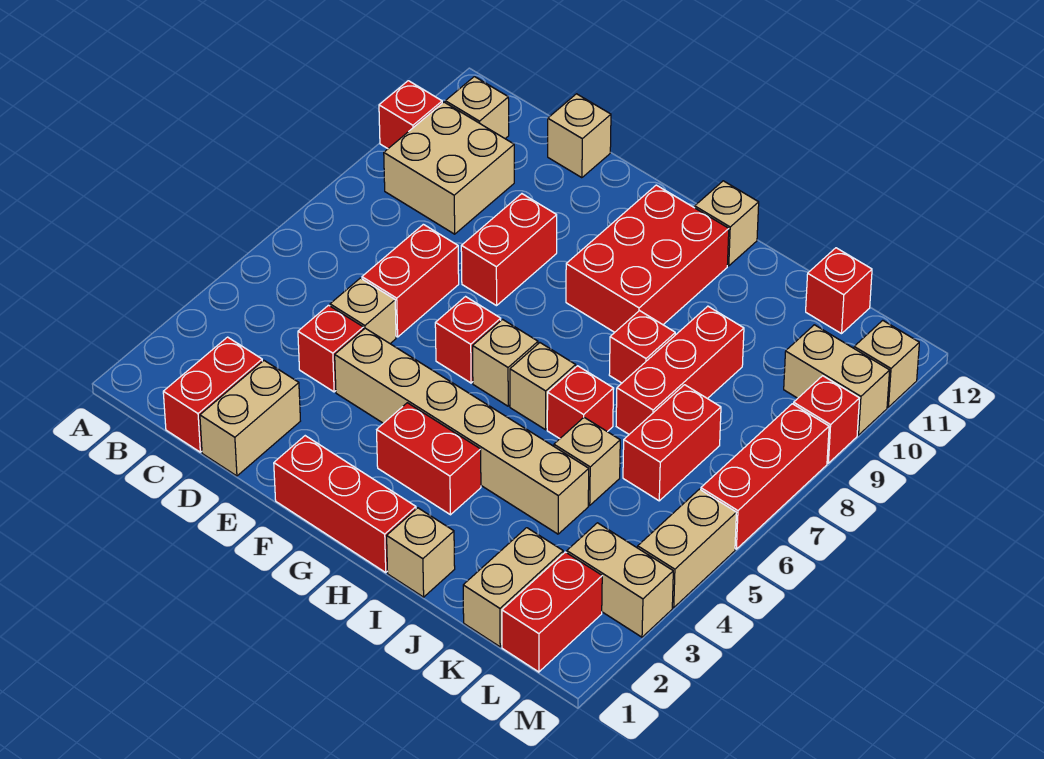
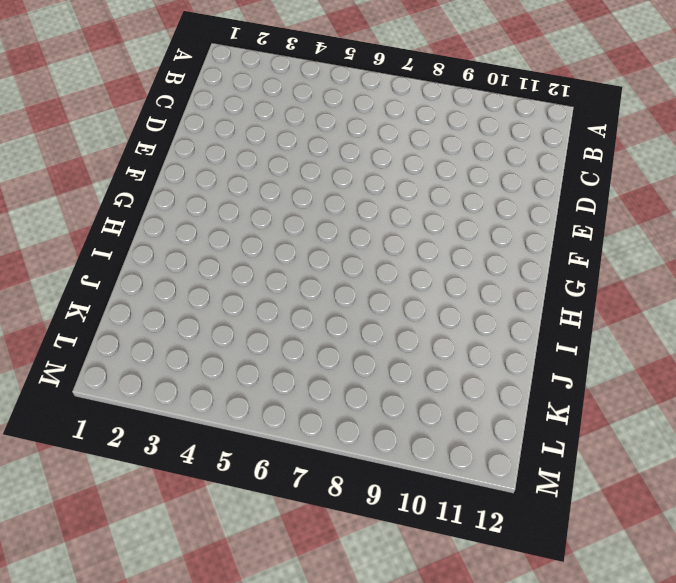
none -> red brick A10 level 1
none -> tan brick B9:C10 level 1
none -> tan brick B11 level 1
none -> red brick C1:C2 level 1

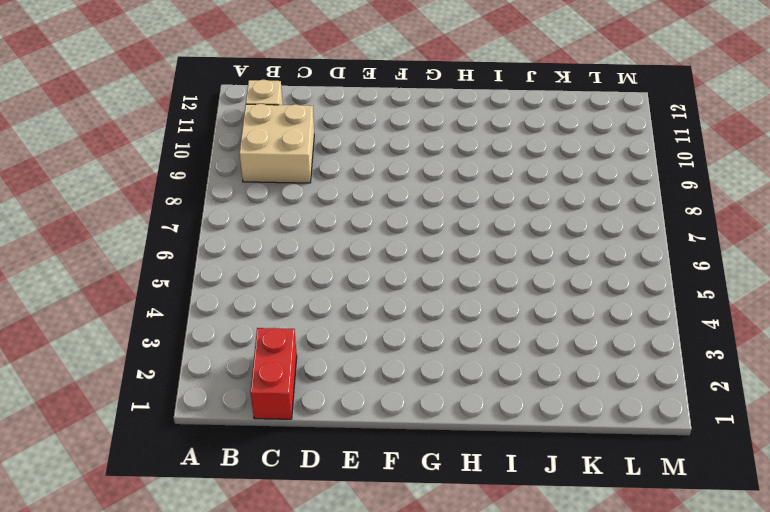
none -> red brick A10 level 1
none -> tan brick D1:D2 level 1
none -> red brick D4 level 1
none -> tan brick D5 level 1

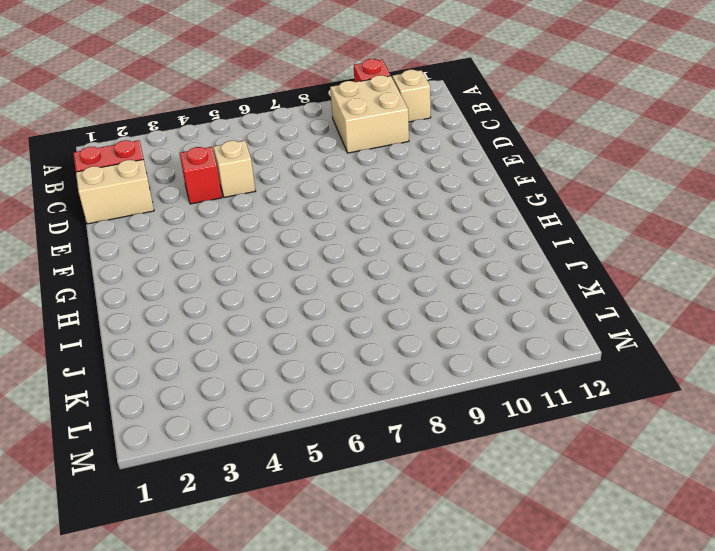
none -> red brick D6:D7 level 1
none -> tan brick D12 level 1
none -> tan brick E4:J4 level 1
none -> red brick E8:E9 level 1

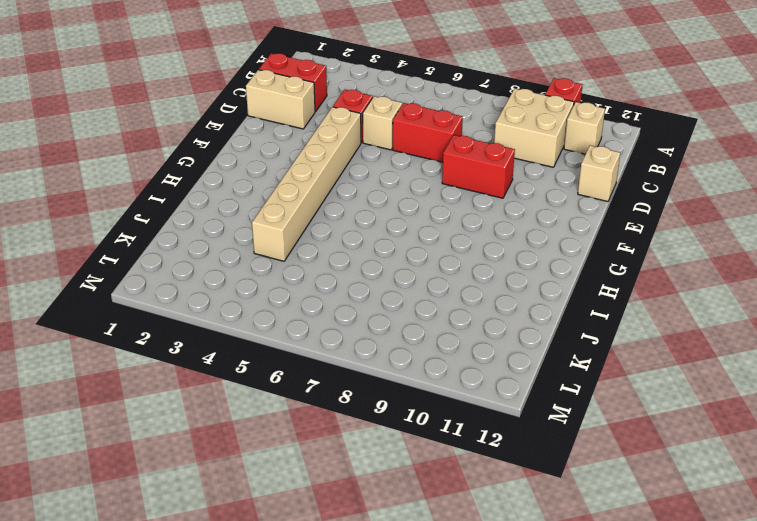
none -> red brick F1:H1 level 1
none -> red brick F6 level 1
none -> red brick G3:H3 level 1
none -> tan brick G6 level 1

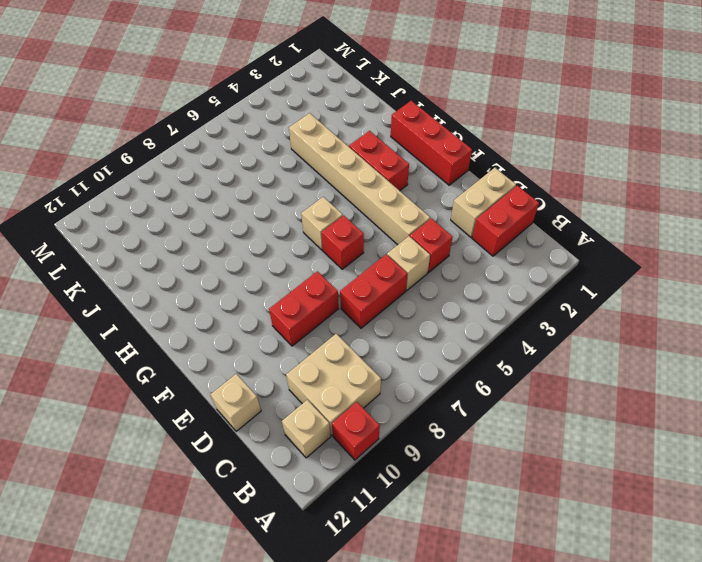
none -> red brick G9:H11 level 1
none -> tan brick H6 level 1
none -> tan brick H12 level 1
none -> tan brick I1 level 1

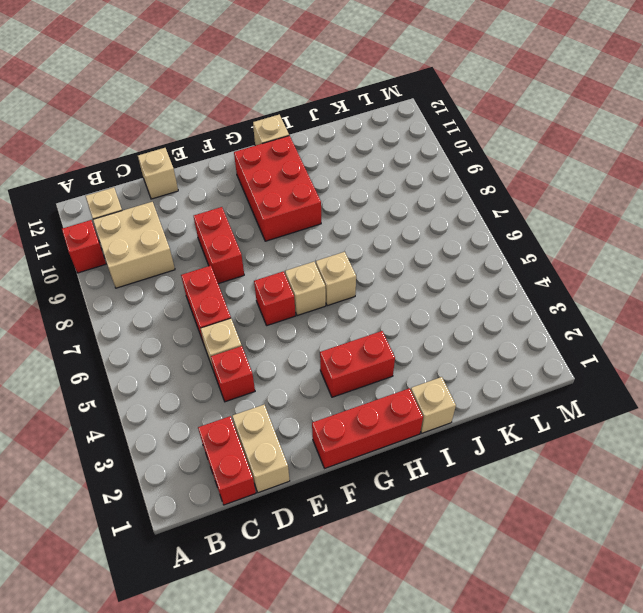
none -> tan brick E4:J4 level 1
none -> red brick I6 level 1
none -> red brick I8 level 1
none -> tan brick J5 level 1

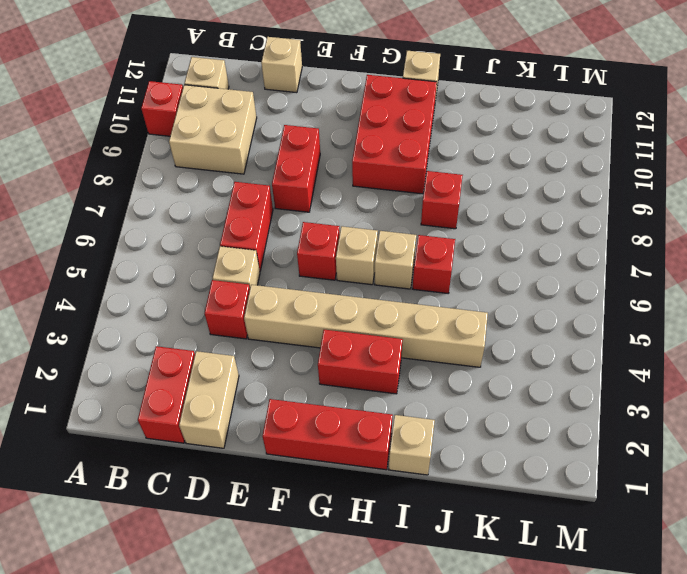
none -> tan brick J5 level 1
none -> red brick J7:J9 level 1
none -> tan brick K1:K2 level 1
none -> red brick K6:K7 level 1

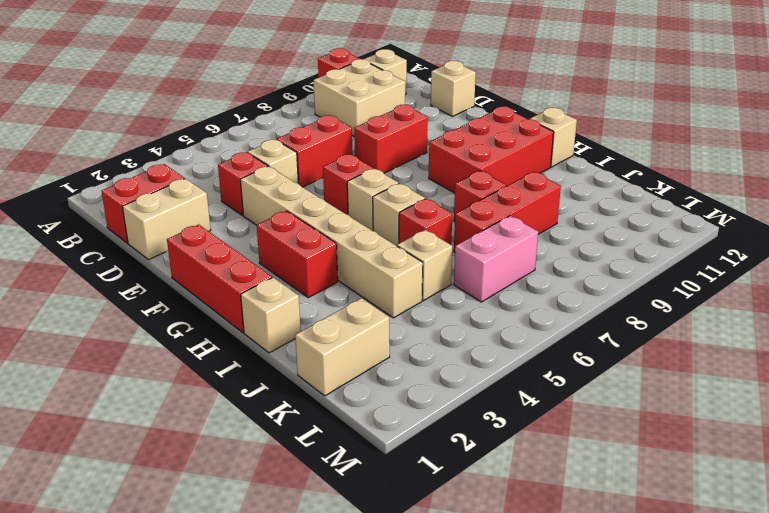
pink brick K6:K7 level 1 -> red brick K6:K7 level 1
none -> red brick K12 level 1
none -> red brick L1:L2 level 1
none -> tan brick L3:M3 level 1
none -> tan brick L10:M10 level 1

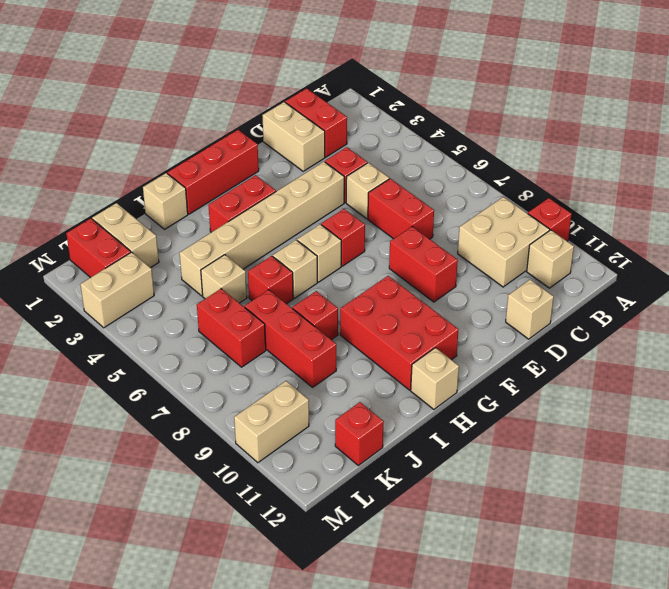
none -> tan brick M4:M5 level 1
none -> red brick M6:M8 level 1
none -> red brick M9 level 1
none -> tan brick M11 level 1

